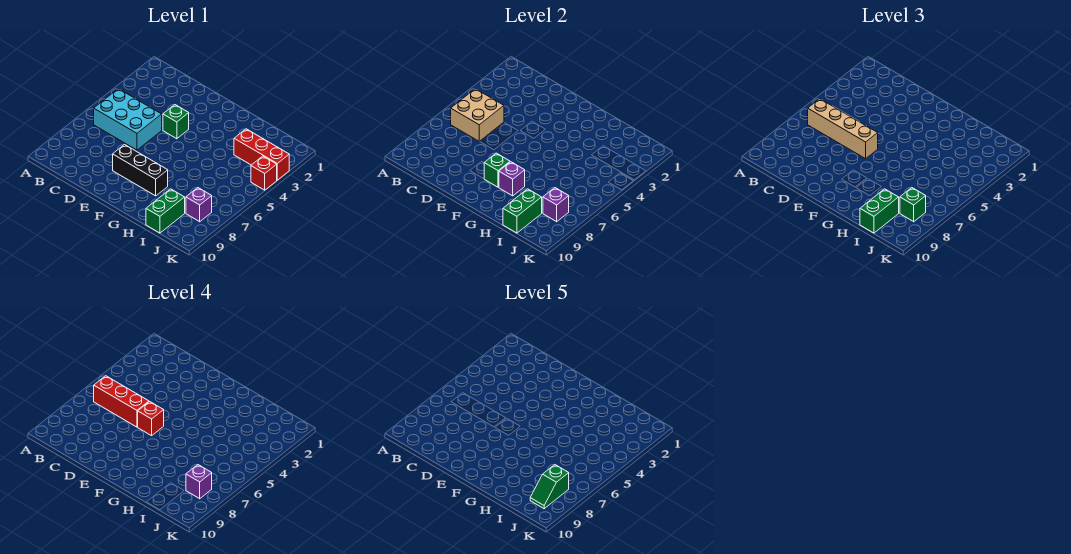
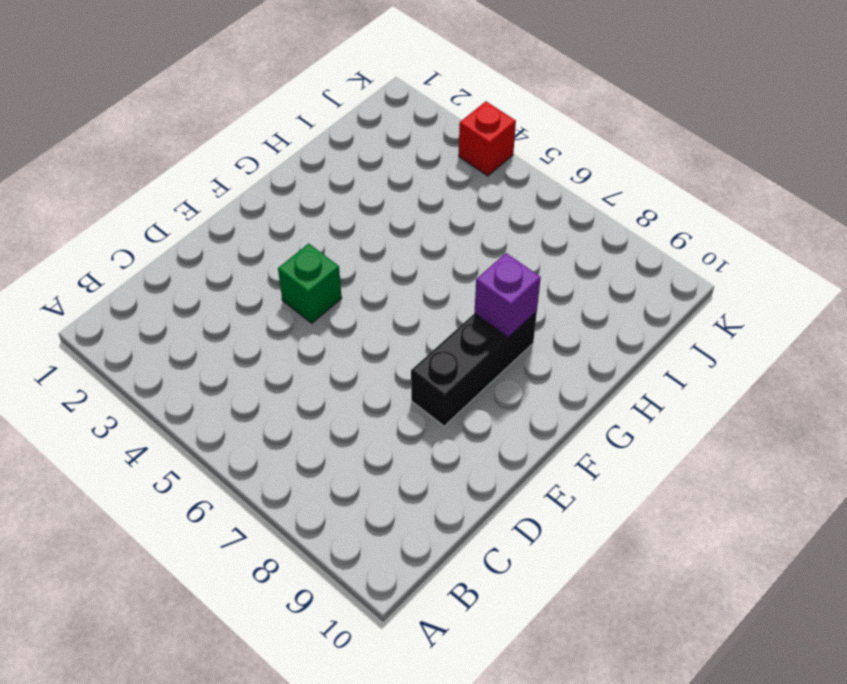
none -> cyan brick B5:D6 level 1
none -> red brick I3:K3 level 1
none -> green brick I9:I10 level 1

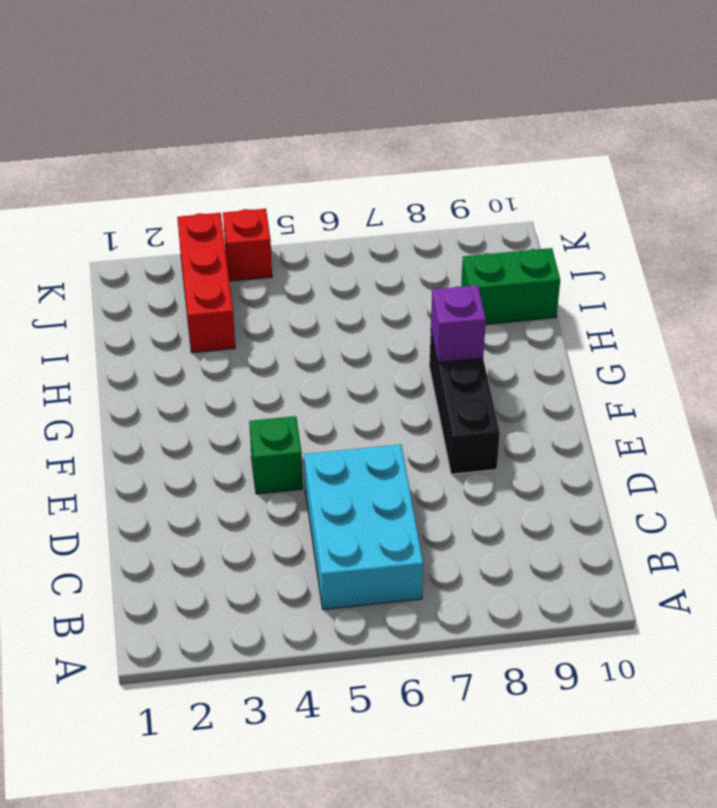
none -> purple brick J8 level 1
none -> tan brick B5:C6 level 2
none -> green brick F8 level 2

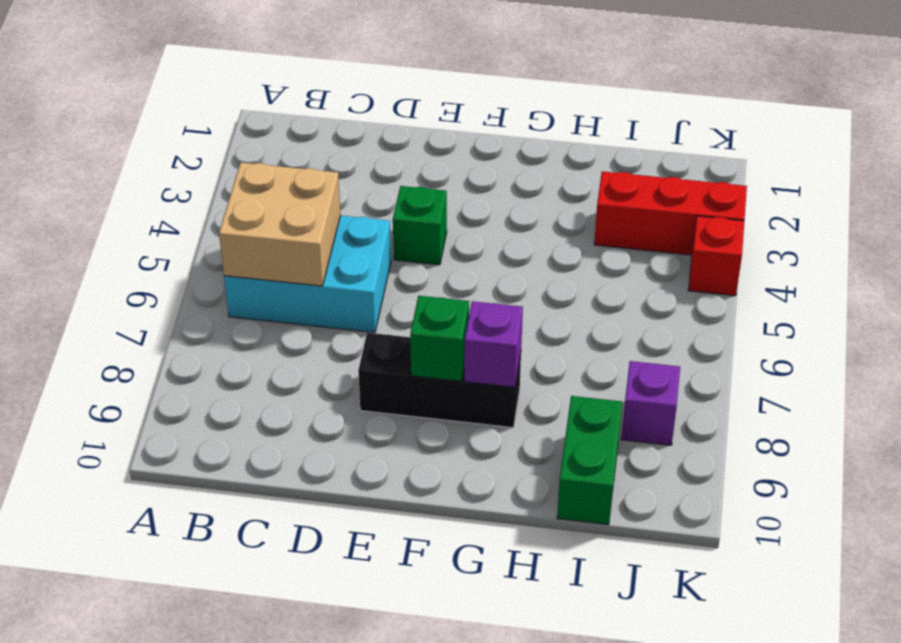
none -> green brick I9:I10 level 2
none -> purple brick J8 level 2
none -> tan brick B6:E6 level 3

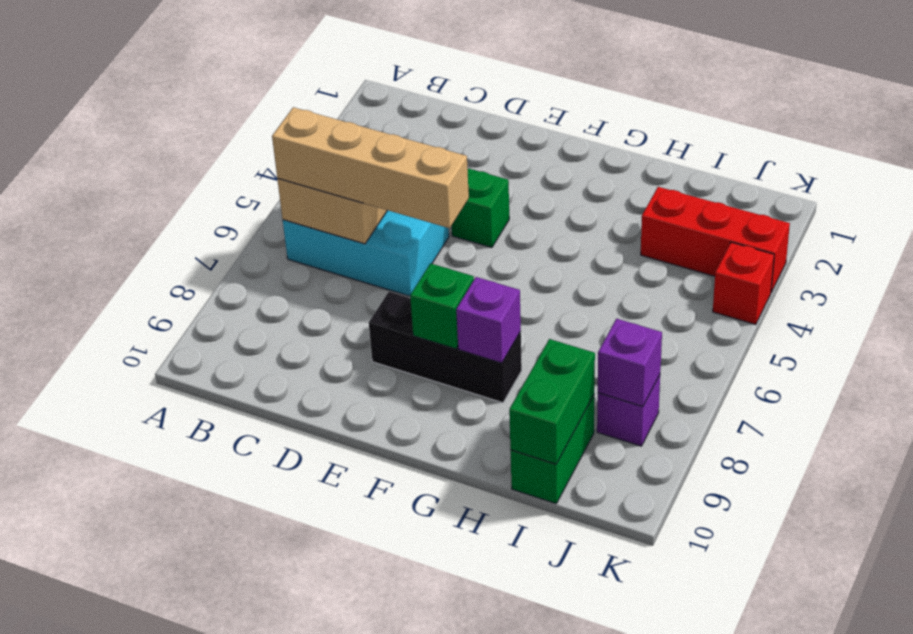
none -> green brick I9:I10 level 3
none -> green brick J8 level 3
none -> red brick B6:D6 level 4

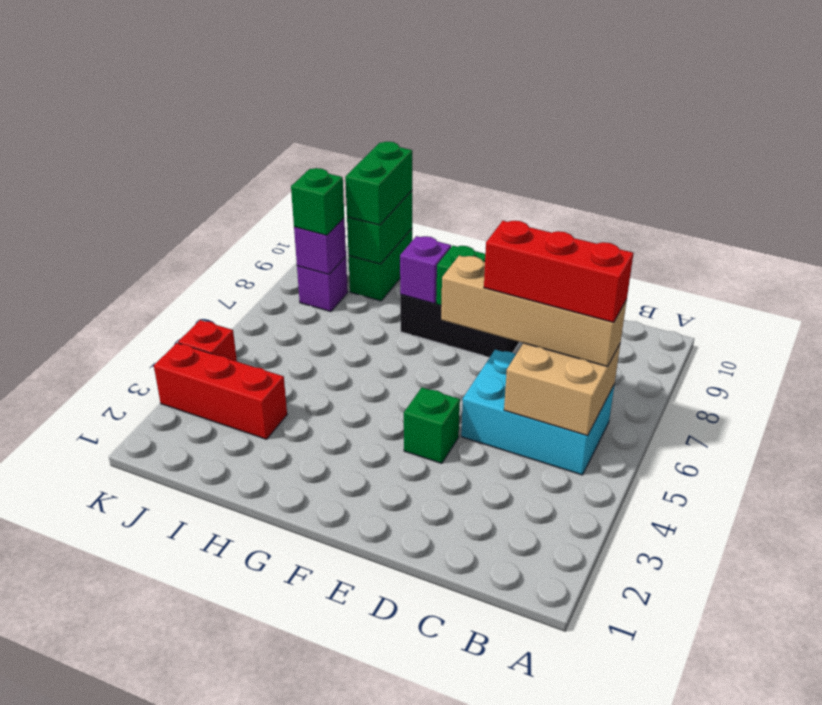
none -> red brick E6 level 4
none -> purple brick J8 level 4
none -> green slope J8:J9 level 5 top 8

